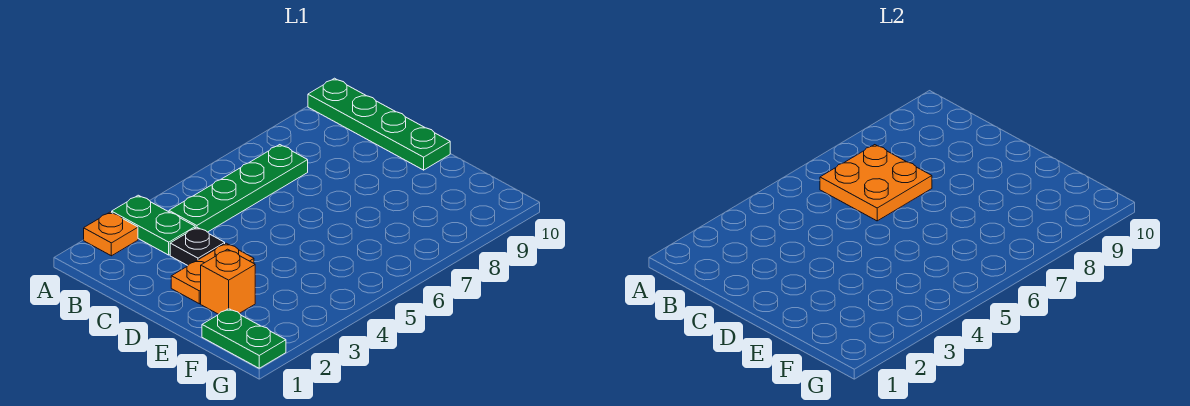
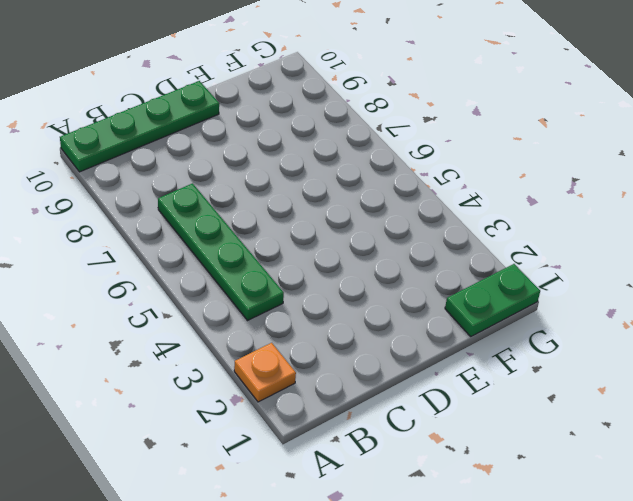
none -> green plate A3:B3 level 1
none -> black plate C3 level 1

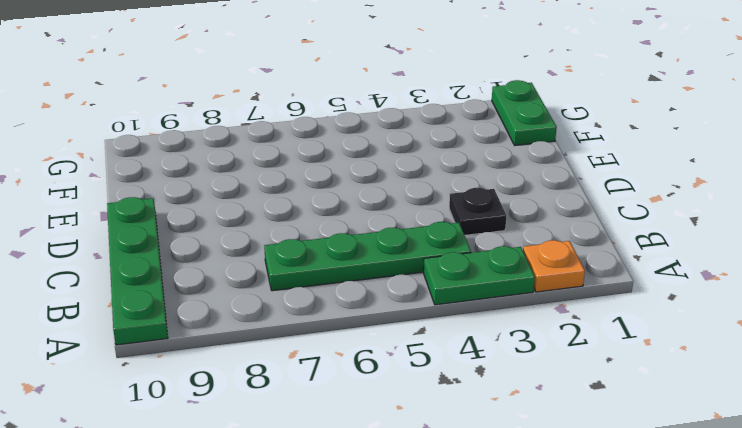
green plate A3:A4 level 1 -> green plate A3:B3 level 1
none -> orange plate D2:D3 level 1
none -> orange brick E2 level 1

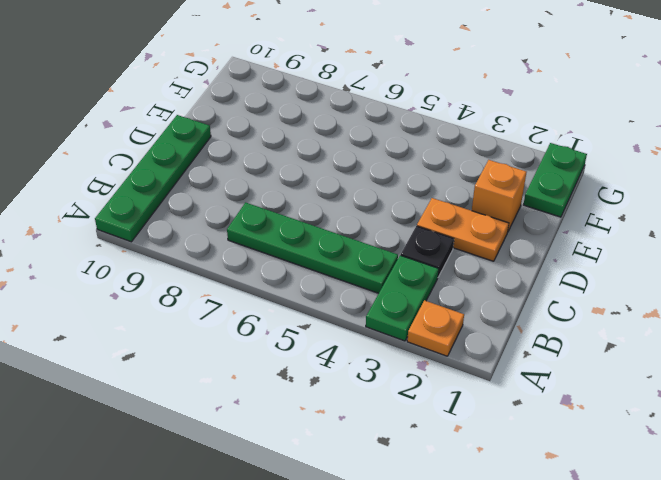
none -> orange plate B6:C7 level 2

